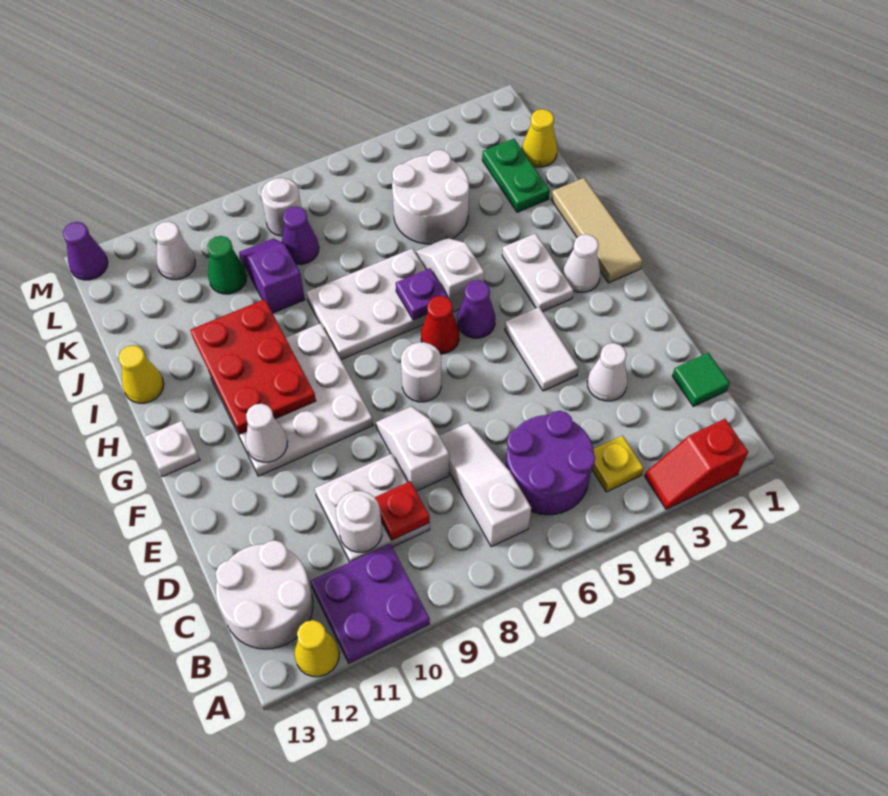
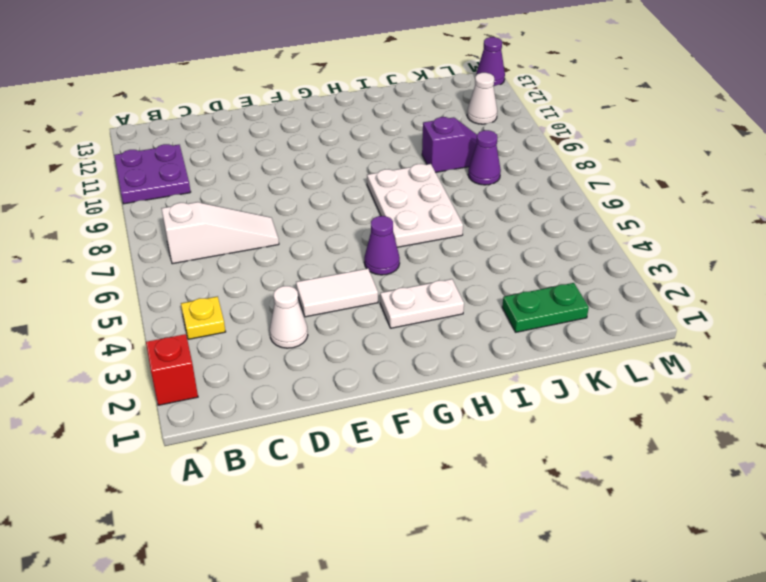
none -> yellow cone A12 level 1
none -> purple round brick B5:C6 level 1
none -> white round brick B12:C13 level 1
none -> green tile C1 level 1

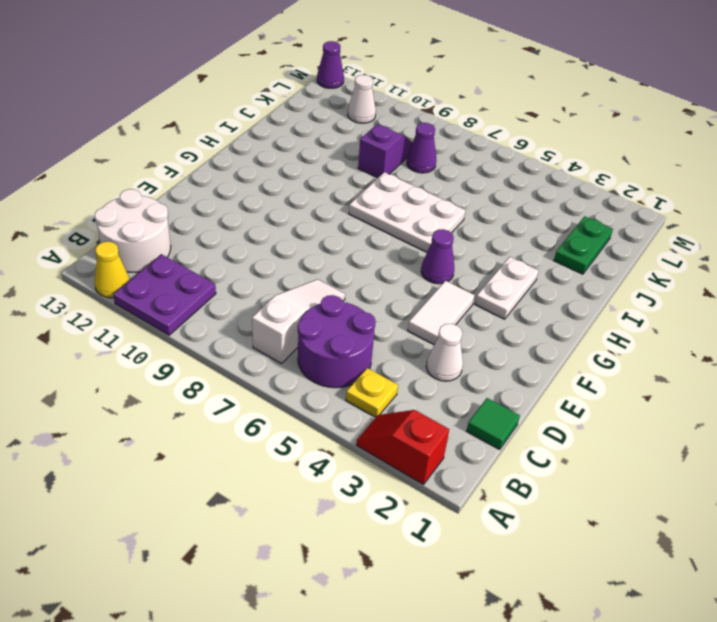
none -> white plate C9:D10 level 1
none -> white slope D8:E8 level 1 top D
none -> white round brick F7 level 1
none -> white plate F9:H11 level 1

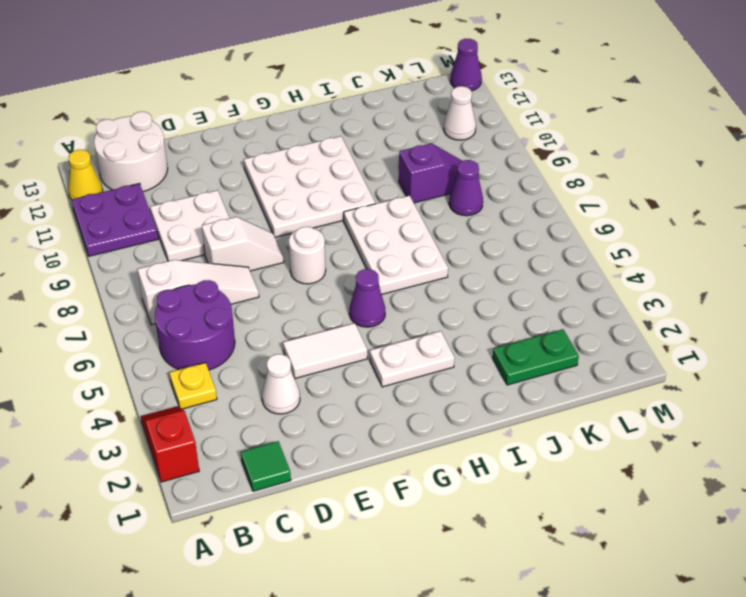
none -> tan tile G1:I1 level 1
none -> white cone G2 level 1
none -> red cone G6 level 1
none -> white plate G13 level 1

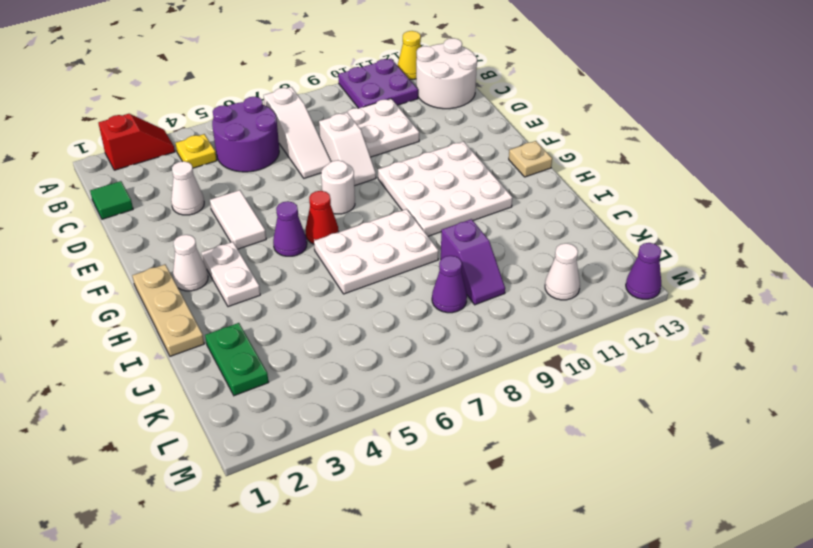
tan plate G1:I1 level 1 -> tan tile G1:I1 level 1
tan plate G13 level 1 -> white plate G13 level 1
none -> white slope H5:I5 level 1 top H
none -> yellow cone I13 level 1
none -> white round brick J4:K5 level 1
none -> yellow cone K1 level 1

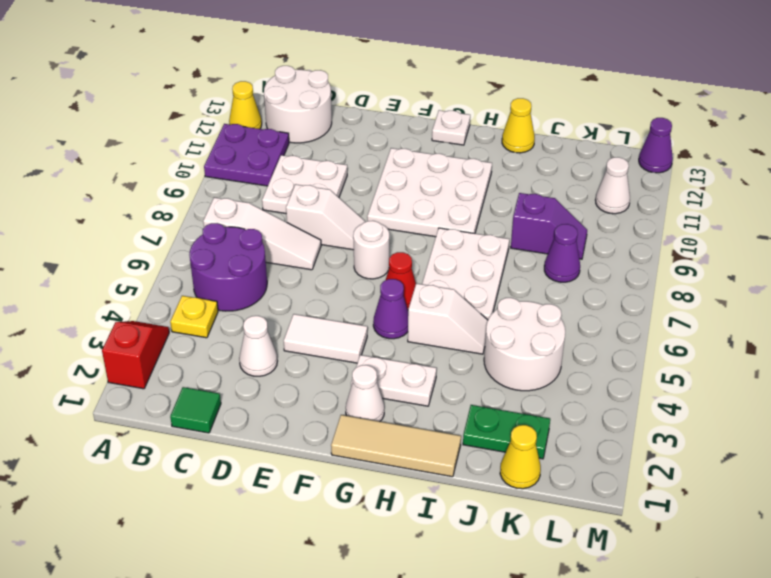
none -> green cone K10 level 1
none -> white round brick L8 level 1
none -> red plate C9 level 2
none -> white round brick C10 level 2

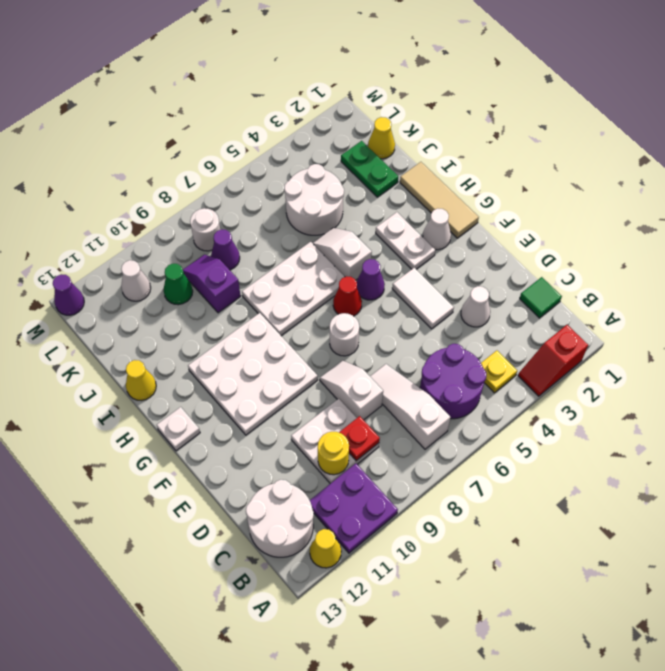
yellow round brick C10 level 2 -> white round brick C10 level 2
none -> white cone F11 level 2
none -> red plate G10:I11 level 2
none -> purple plate H6 level 2

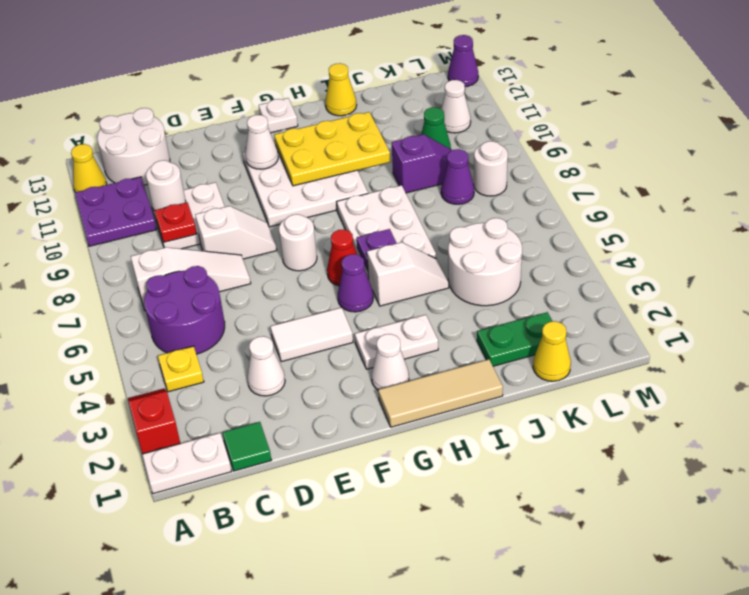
white plate A1:B1 level 1 -> none
yellow plate G10:I11 level 2 -> red plate G10:I11 level 2

